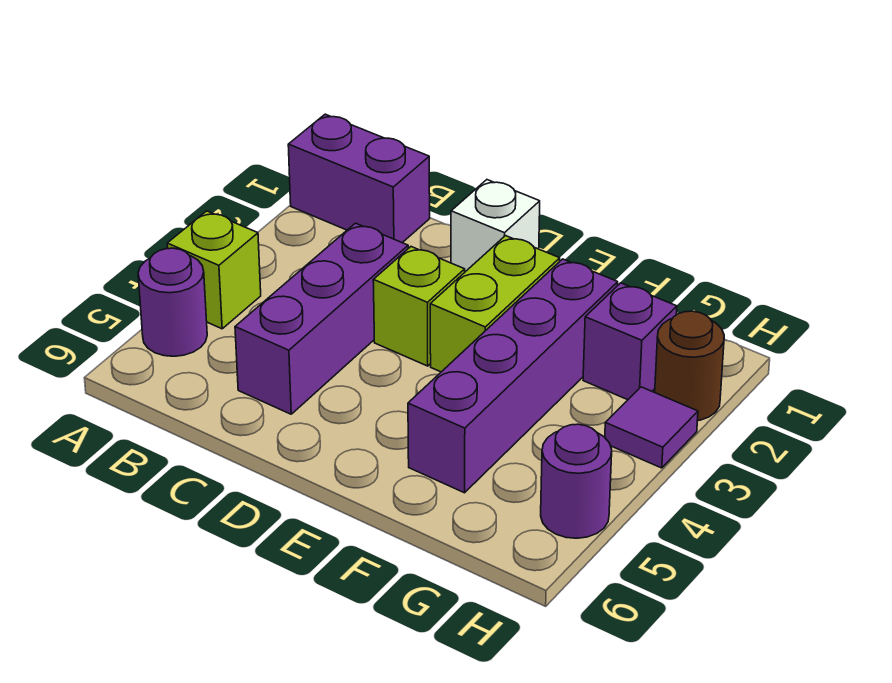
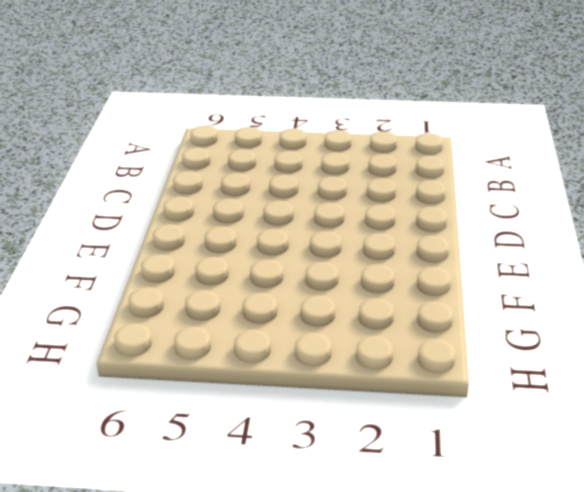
none -> purple brick A1:B1 level 1
none -> lime brick A4 level 1
none -> purple round brick A5 level 1

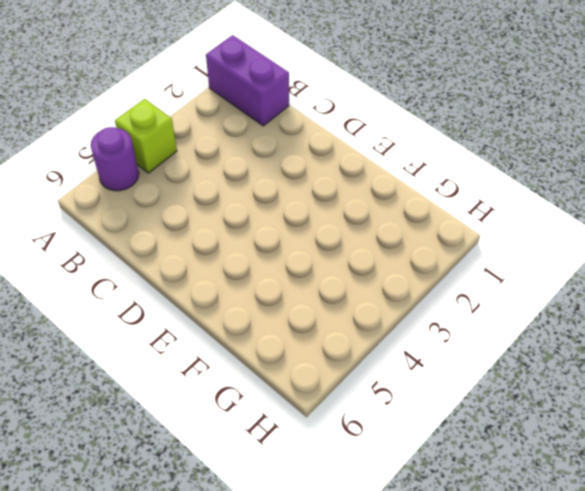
none -> purple brick C3:C5 level 1
none -> white brick D1 level 1
none -> lime brick D3 level 1

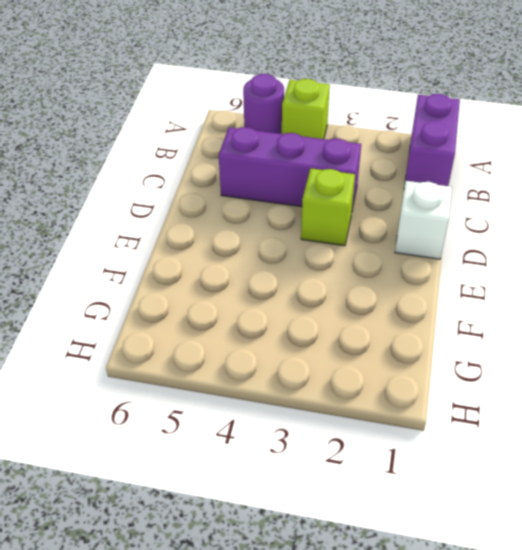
none -> lime brick E2:E3 level 1
none -> purple brick F2:F5 level 1
none -> purple brick G2 level 1

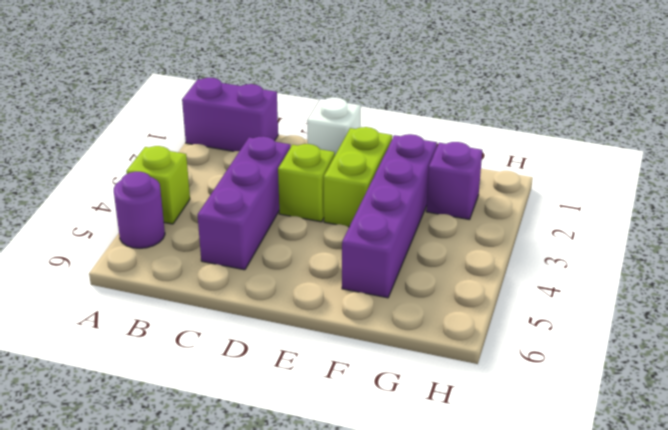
none -> brown round brick H2 level 1
none -> purple tile H3 level 1
none -> purple round brick H5 level 1

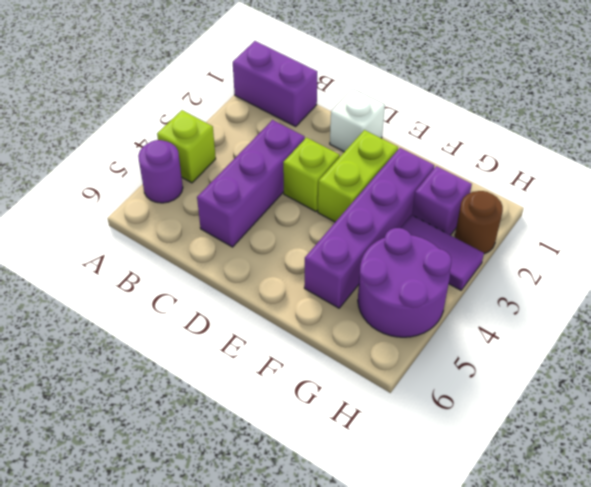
purple tile G3:H3 level 1 -> purple tile H3 level 1
purple round brick G4:H5 level 1 -> purple round brick H5 level 1

